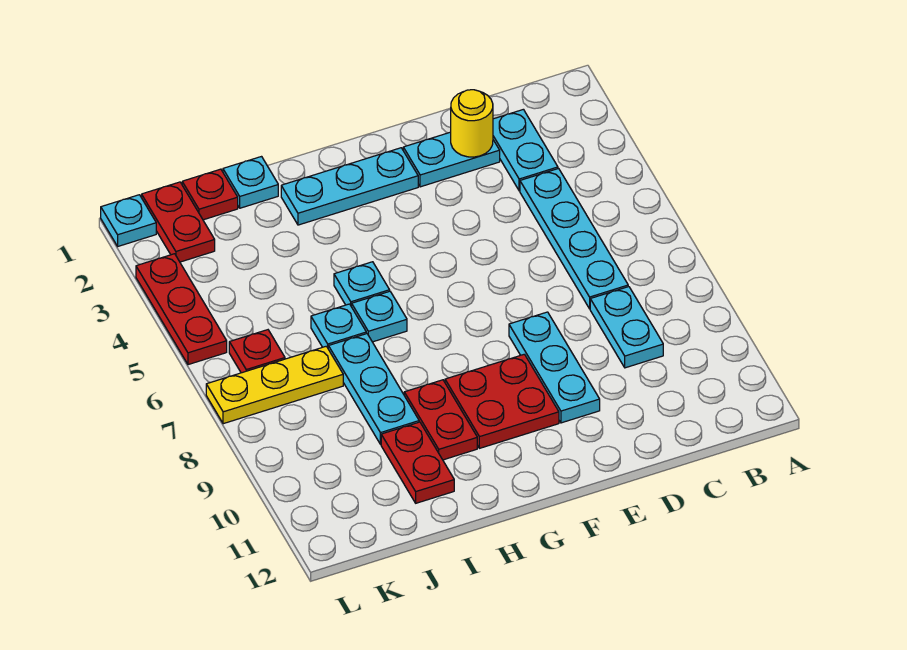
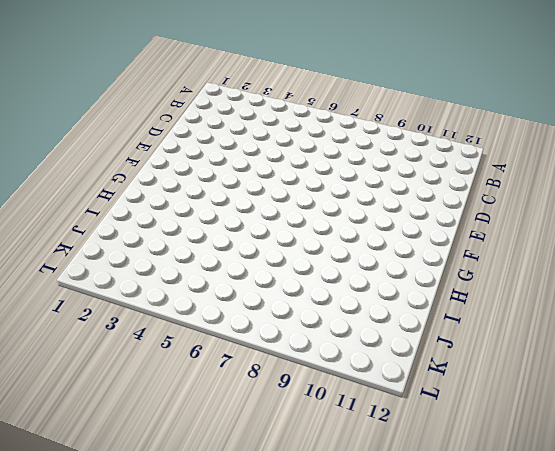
none -> cyan plate C2:C3 level 1
none -> cyan plate C4:C7 level 1
none -> cyan plate C8:C9 level 1

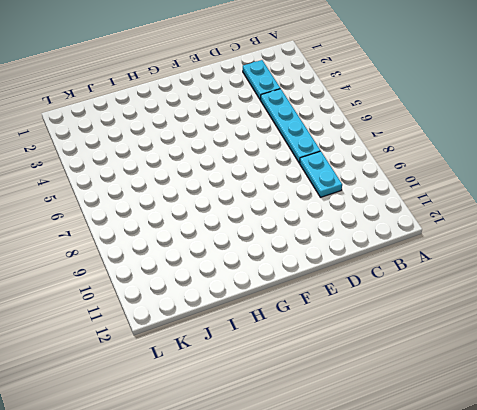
none -> cyan plate D2:E2 level 1
none -> cyan plate E8:E10 level 1
none -> cyan plate F2:H2 level 1

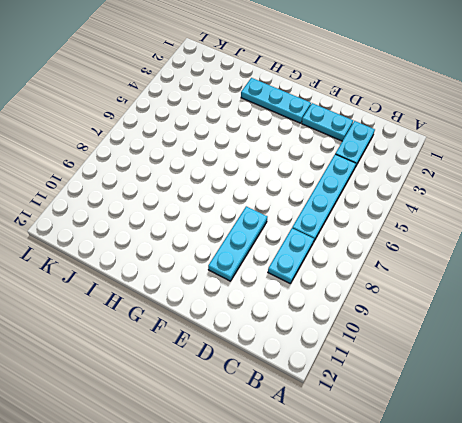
none -> red plate F9:G10 level 1
none -> cyan plate H5 level 1
none -> cyan plate H6 level 1

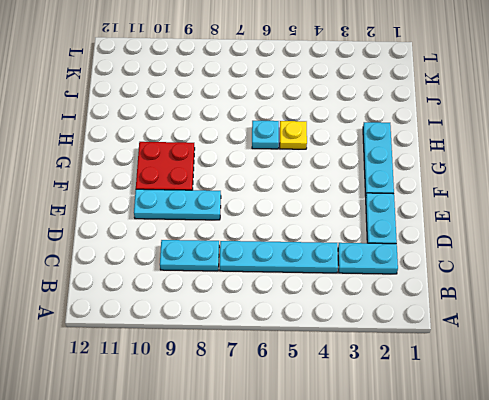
yellow plate H5 level 1 -> cyan plate H5 level 1
none -> red plate H9:H10 level 1
none -> cyan plate I1 level 1
none -> cyan plate I6 level 1

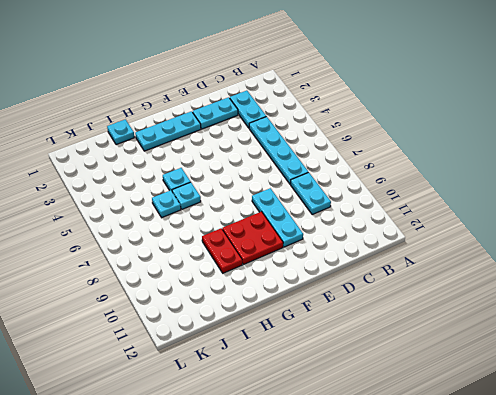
none -> cyan plate I7:I9 level 1
none -> red plate I10:I11 level 1
none -> red plate J1 level 1

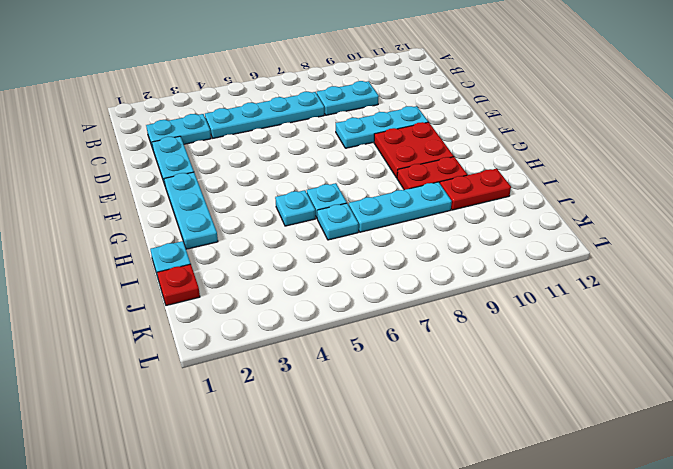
none -> yellow plate J7:L7 level 1
none -> red plate K1:K2 level 1
none -> red plate K6 level 1

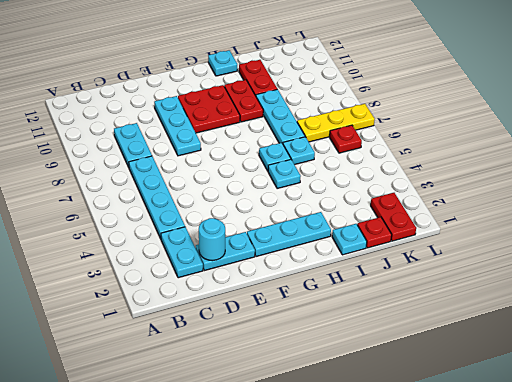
cyan round brick D2 level 2 -> yellow round brick D2 level 2
cyan plate H12 level 1 -> cyan plate L1 level 1
none -> red plate L3:L5 level 1

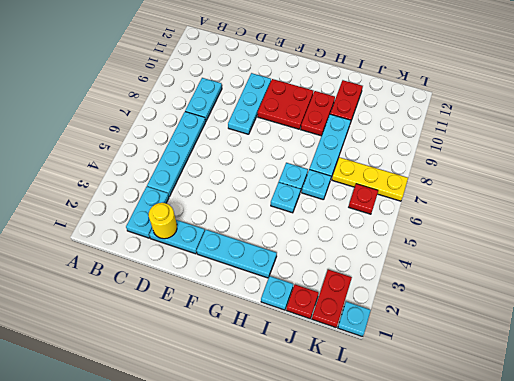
none -> red plate L3:L5 level 1

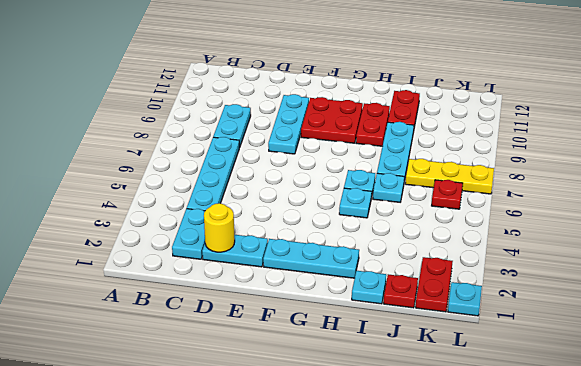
none -> red plate L3:L5 level 1

